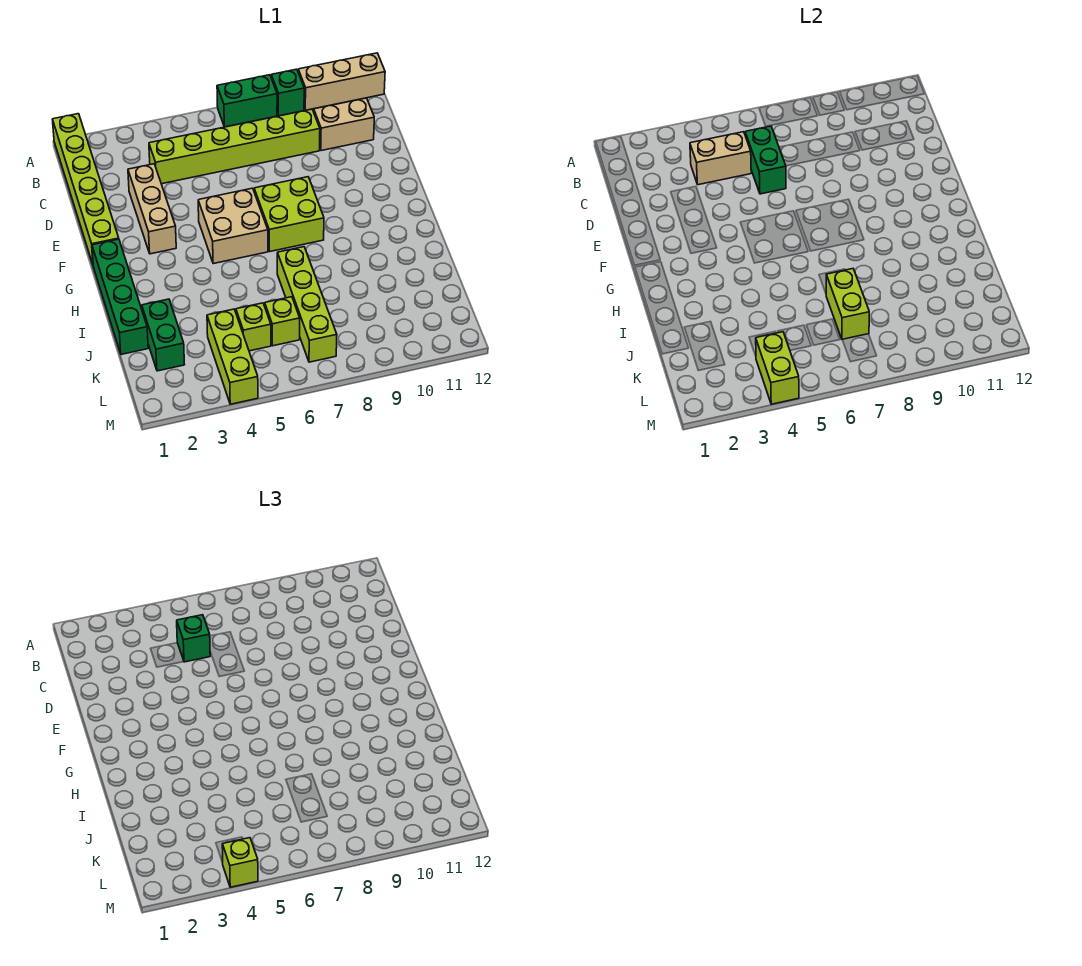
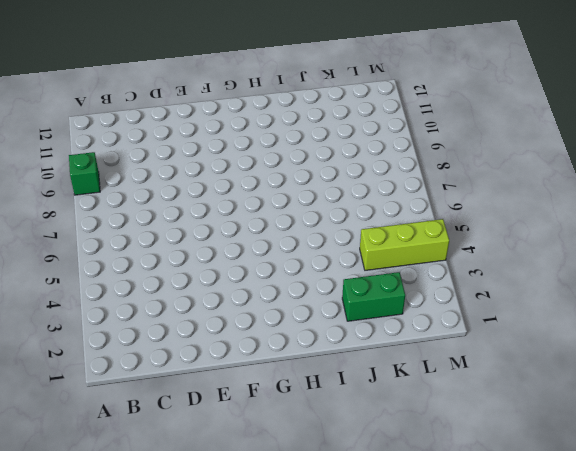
none -> lime brick A1:F1 level 1
none -> green brick A7:A8 level 1
none -> tan brick A10:A12 level 1

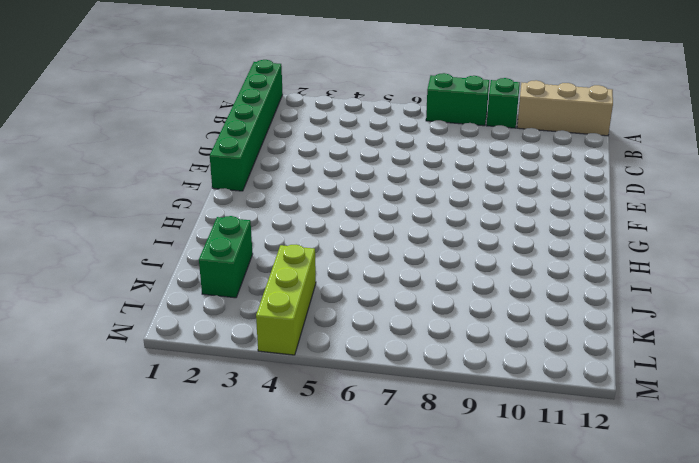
green brick A1:F1 level 1 -> lime brick A1:F1 level 1
none -> lime brick C4:C9 level 1
none -> tan brick C10:C11 level 1
none -> tan brick D3:F3 level 1

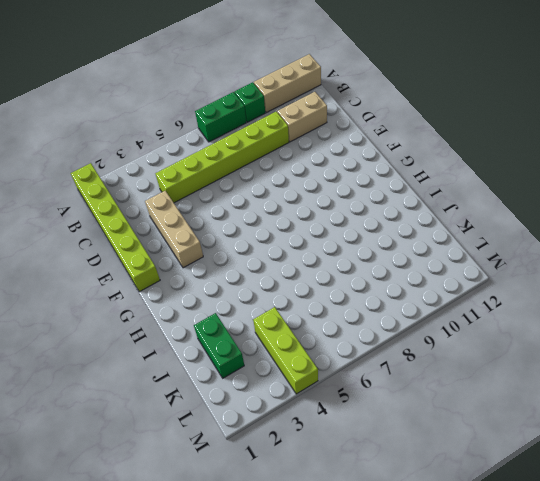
none -> tan brick F5:G6 level 1
none -> lime brick F7:G8 level 1
none -> green brick G1:J1 level 1

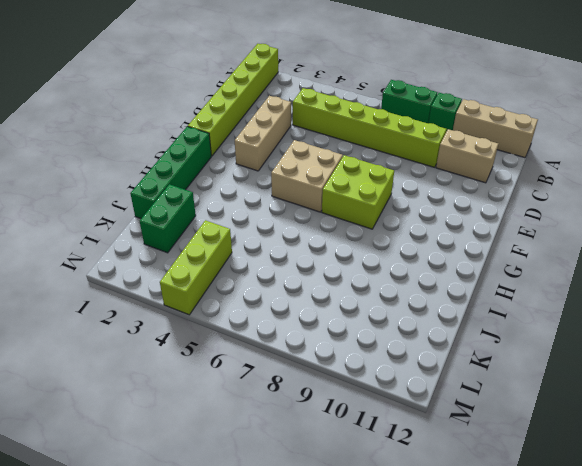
none -> lime brick I7:L7 level 1
none -> lime brick K5 level 1
none -> lime brick K6 level 1

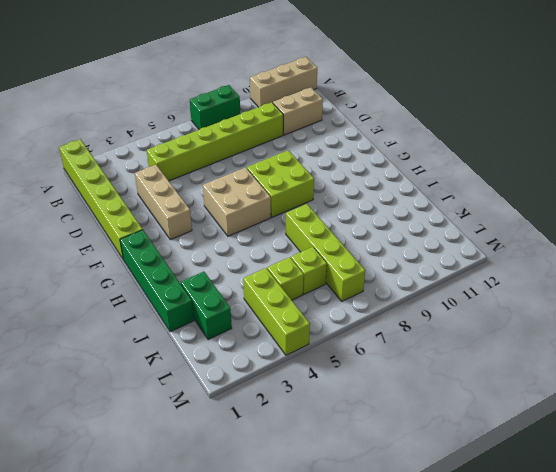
none -> green brick A9 level 1
none -> tan brick C4:C5 level 2
none -> green brick C6:D6 level 2

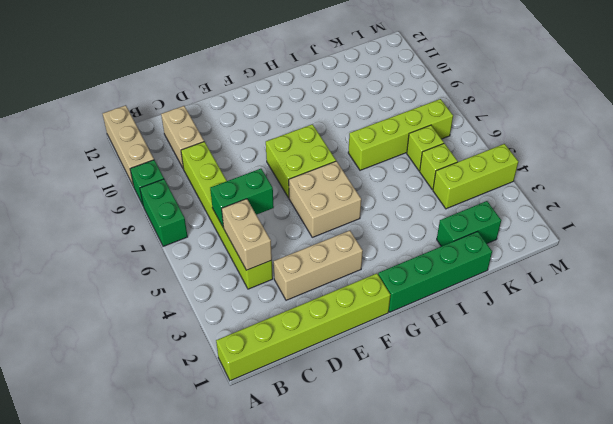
none -> lime brick J7:K7 level 2
none -> lime brick L4:M4 level 2
none -> green brick C5 level 3

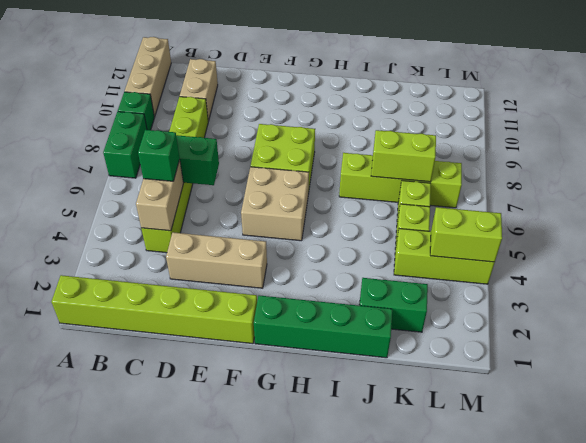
none -> lime brick M4 level 3

